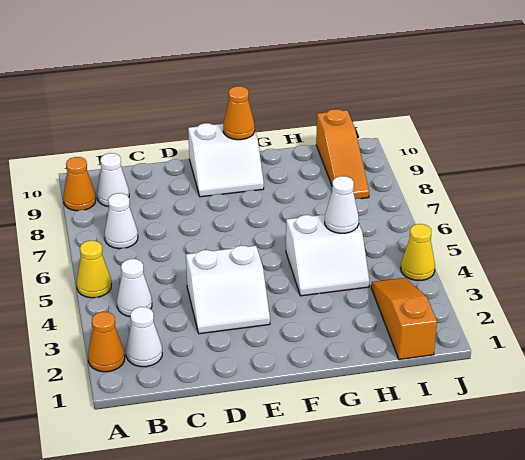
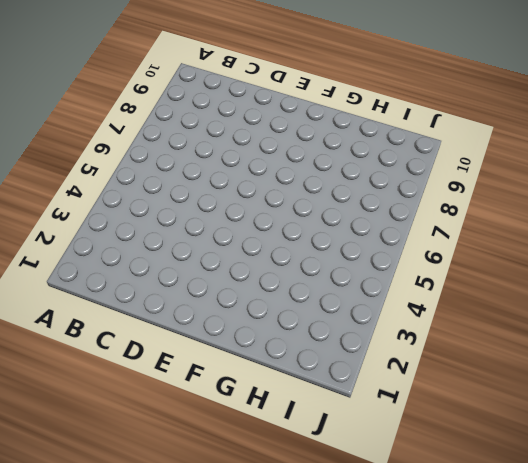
none -> orange cone A2 level 1
none -> yellow cone A5 level 1
none -> orange cone A9 level 1

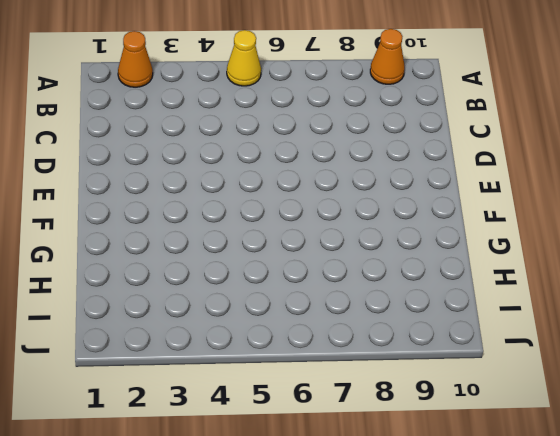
none -> white cone B2 level 1
none -> white cone B4 level 1
none -> white cone B7 level 1

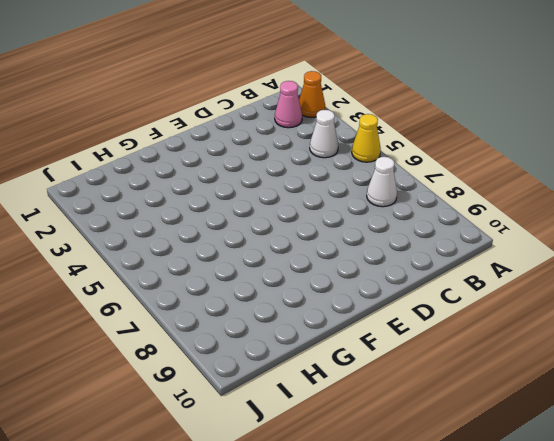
pink cone B2 level 1 -> white cone B2 level 1
none -> orange cone A9 level 1
none -> white cone B9 level 1
none -> white slope D3:E4 level 1 top 4

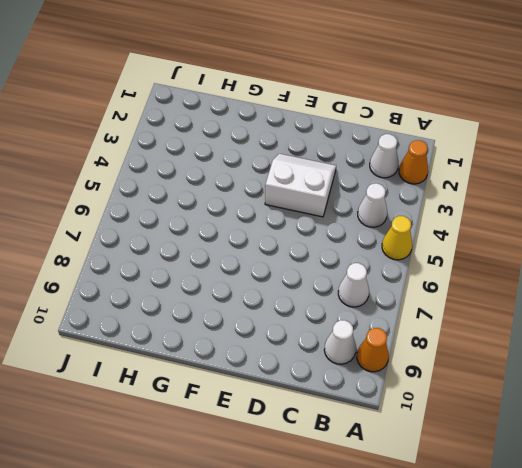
none -> white slope E9:F10 level 1 top 10
none -> white slope G4:H5 level 1 top 5
none -> orange slope I1:I3 level 1 top 1

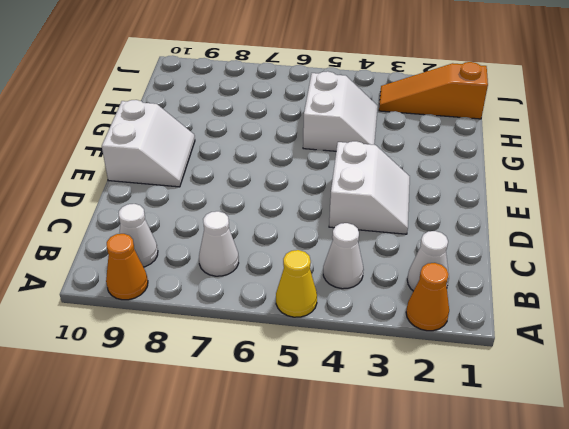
none -> orange slope I8:I10 level 1 top 10
none -> yellow cone J4 level 1
none -> orange cone F10 level 2

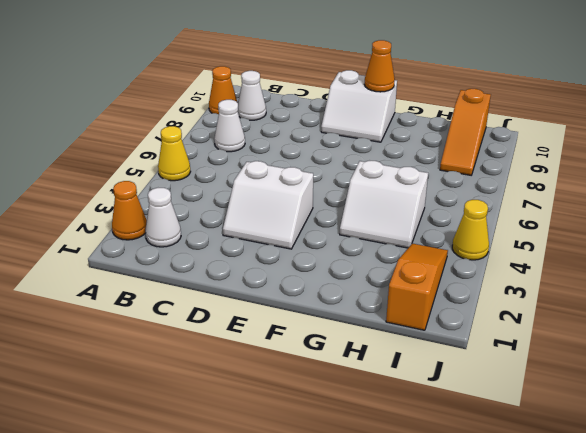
none -> white cone B4 level 1
none -> white cone H5 level 2

